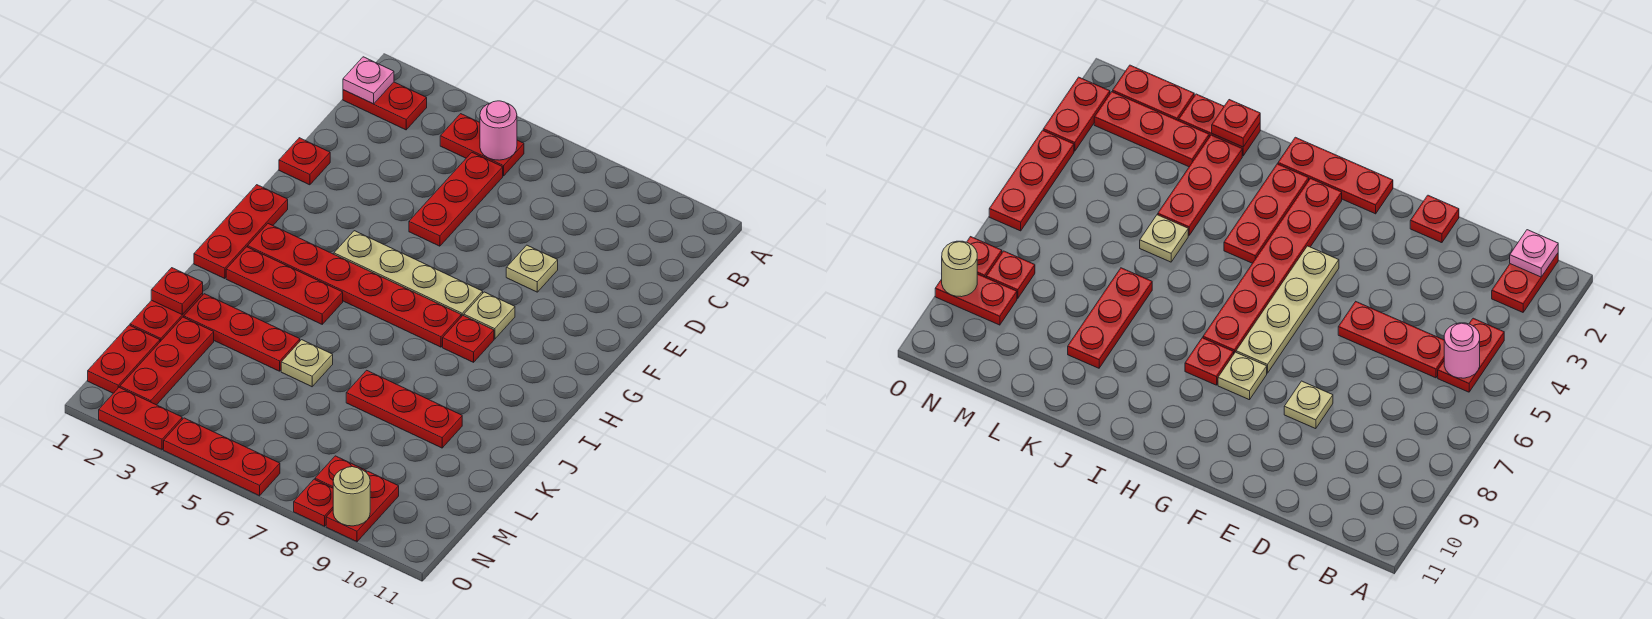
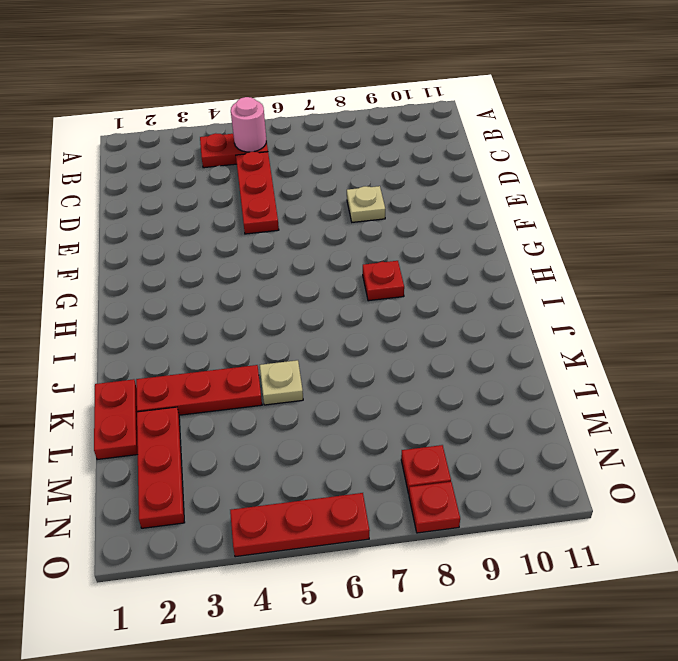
none -> red plate B1:B2 level 1
none -> red plate E1 level 1
none -> red plate G1:I1 level 1

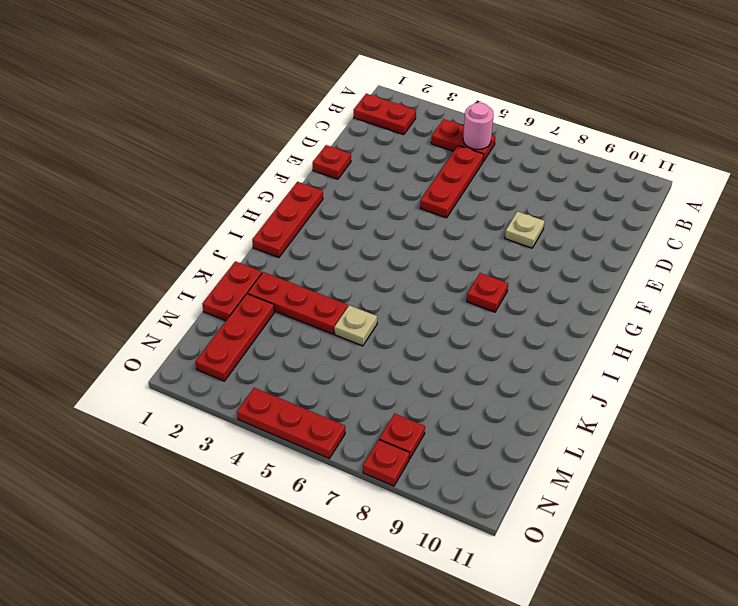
none -> tan plate G4:G7 level 1
none -> tan plate G8 level 1
none -> red plate H2:H7 level 1

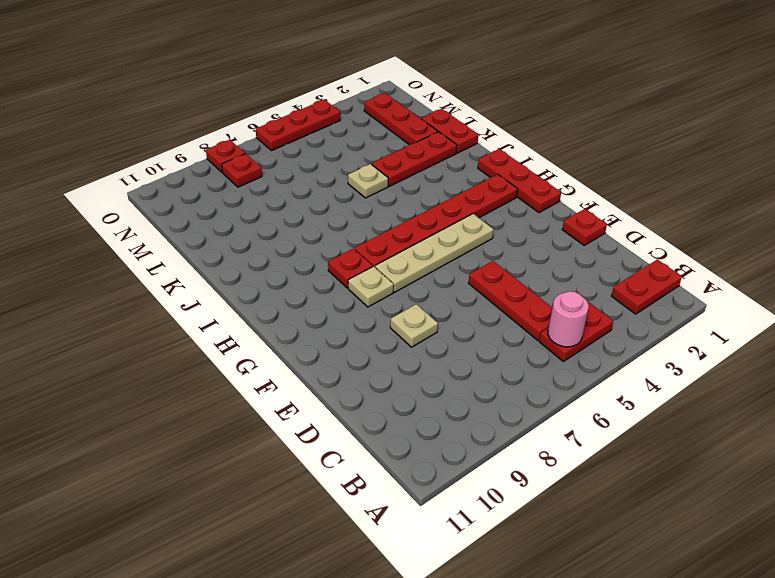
none -> red plate I2:I4 level 1
none -> red plate K7:K9 level 1
none -> red plate M1:N1 level 1

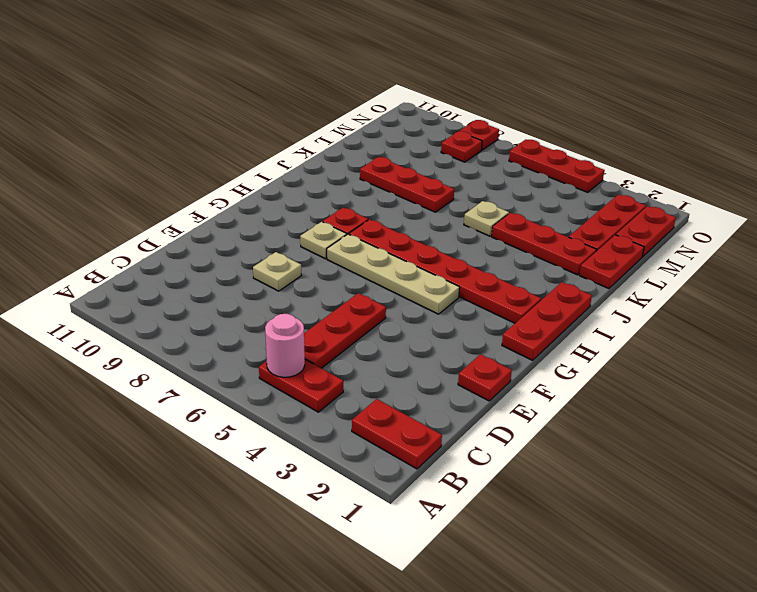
none -> red plate I2:I4 level 1
none -> red plate N9:O9 level 1
none -> red plate O2:O3 level 1

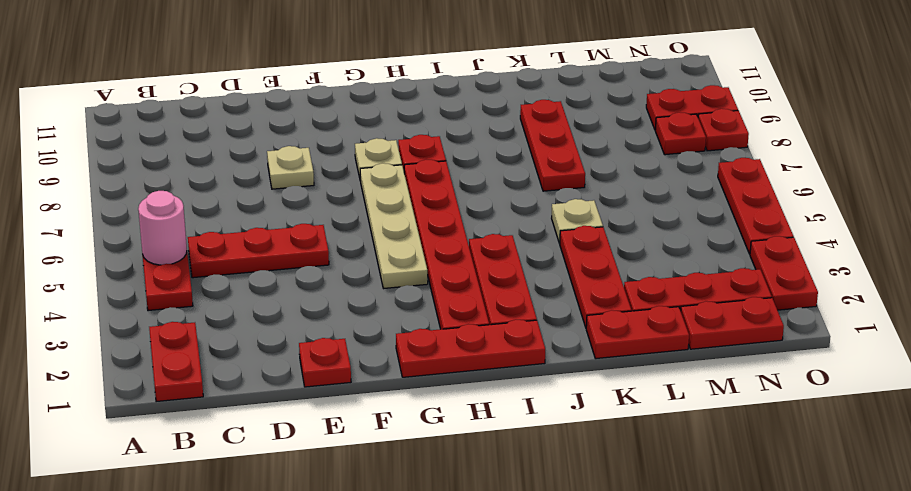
none -> pink plate B1 level 2
none -> red plate K1 level 2
none -> tan round brick O9 level 2

